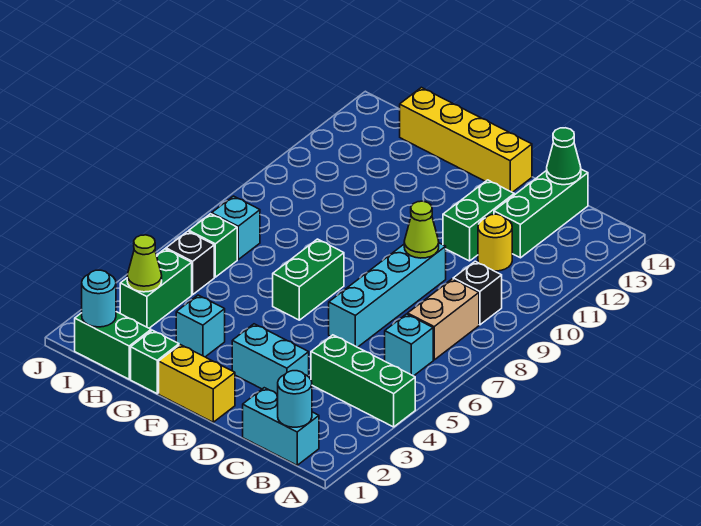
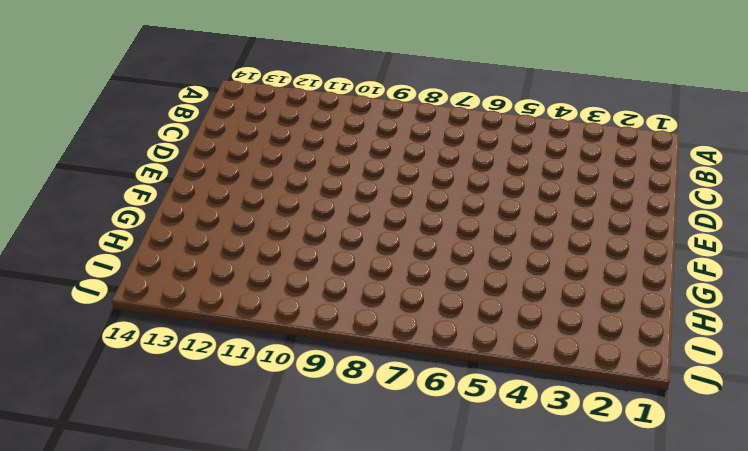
none -> green brick A4:C4 level 1
none -> cyan brick B1:C1 level 1
none -> cyan brick B6 level 1

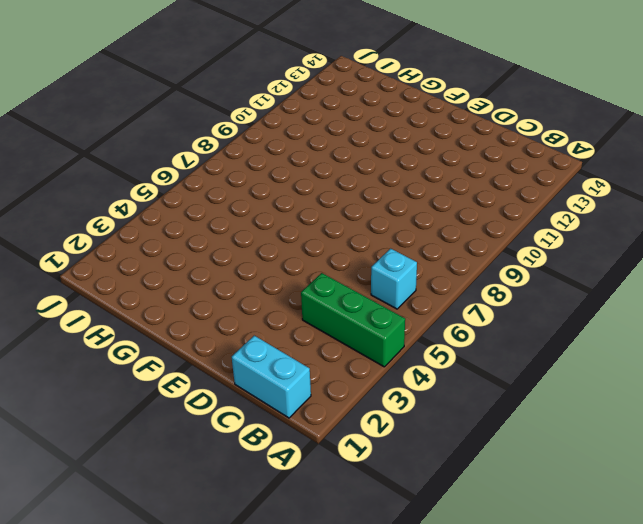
none -> tan brick B7:B8 level 1
none -> black brick B9 level 1
none -> yellow round brick C11 level 1

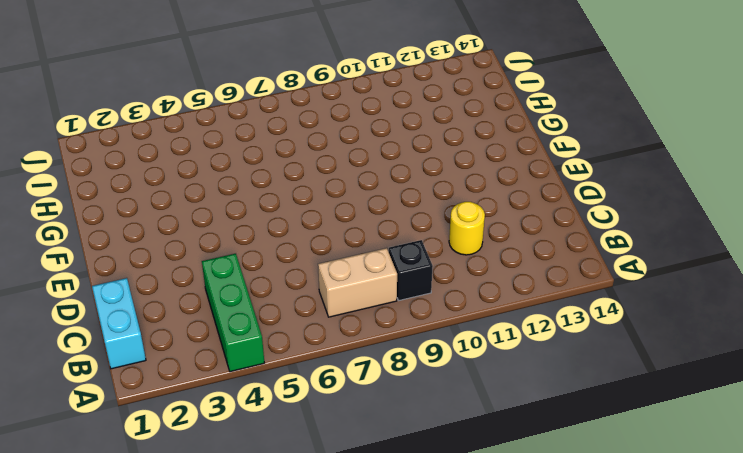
none -> cyan brick B6 level 1
none -> green brick C12:C14 level 1
none -> cyan brick D3:E3 level 1

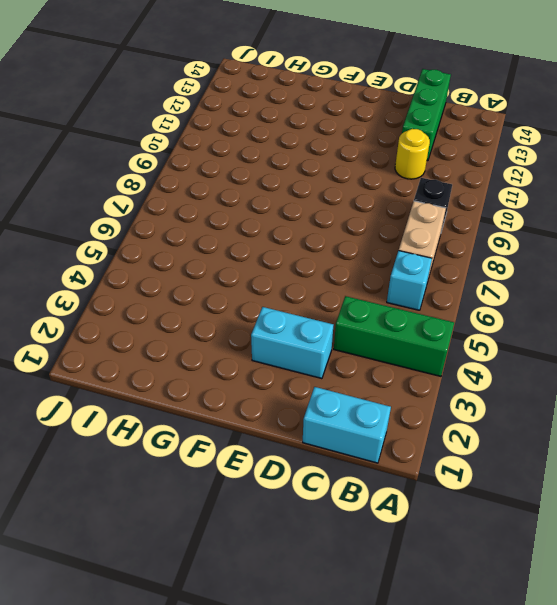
none -> cyan brick D6:D9 level 1
none -> green brick D11:D12 level 1
none -> yellow brick E1:F1 level 1

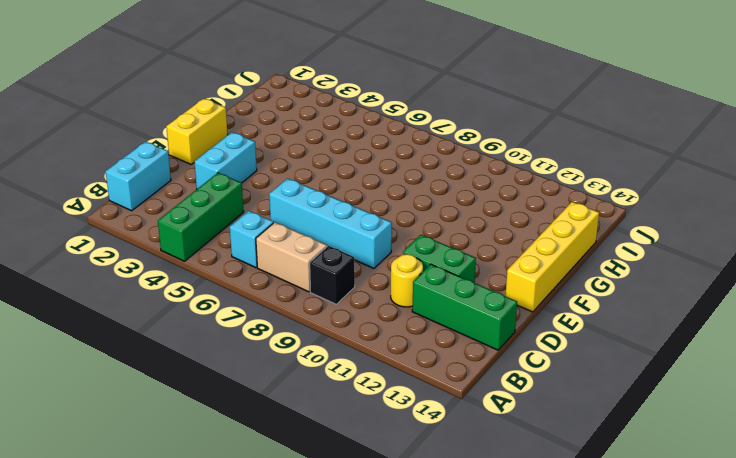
none -> green brick F6:F7 level 1
none -> green brick G1 level 1
none -> cyan brick G3 level 1

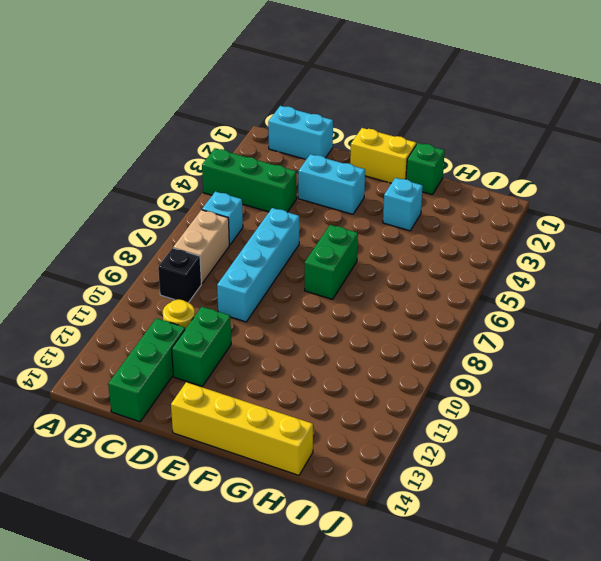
none -> green brick H1:I1 level 1
none -> green brick I3:I4 level 1
none -> black brick I5 level 1

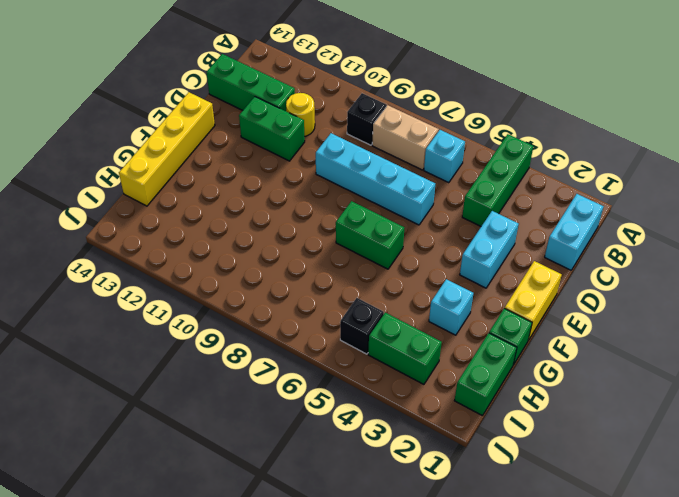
none -> green brick I6 level 1
none -> cyan brick I7 level 1
none -> cyan round brick B1 level 2

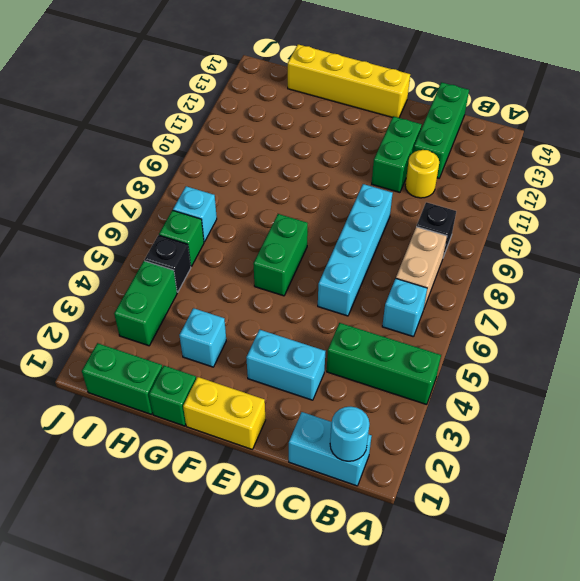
none -> green cone C14 level 2
none -> lime cone D9 level 2
none -> cyan round brick I1 level 2

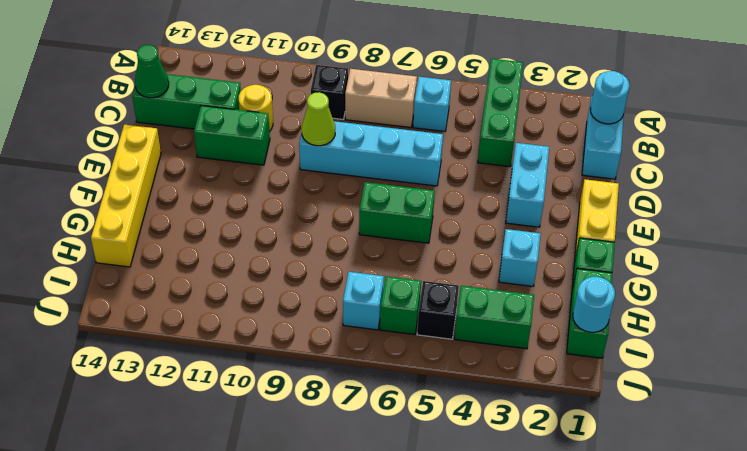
none -> lime cone I3 level 2

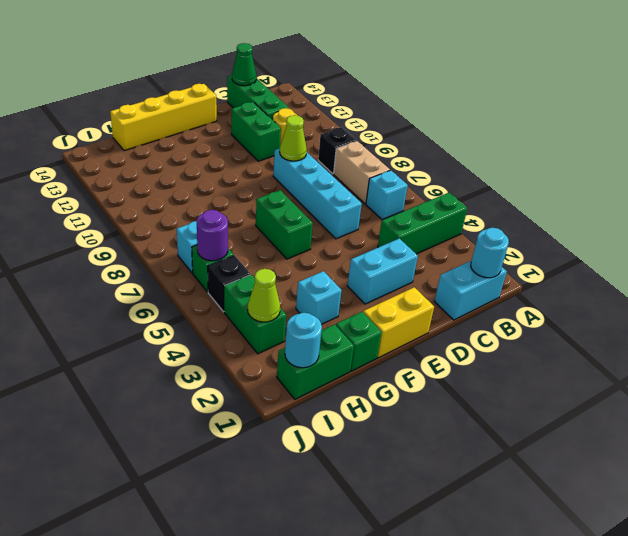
purple round brick I6 level 2 -> none

